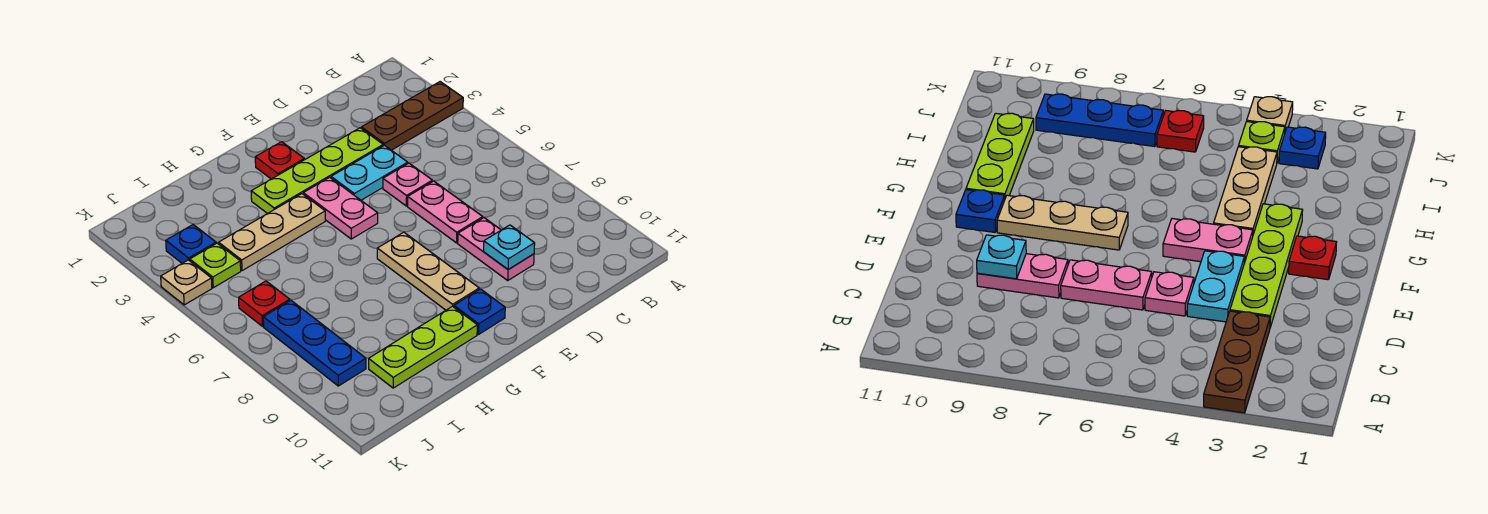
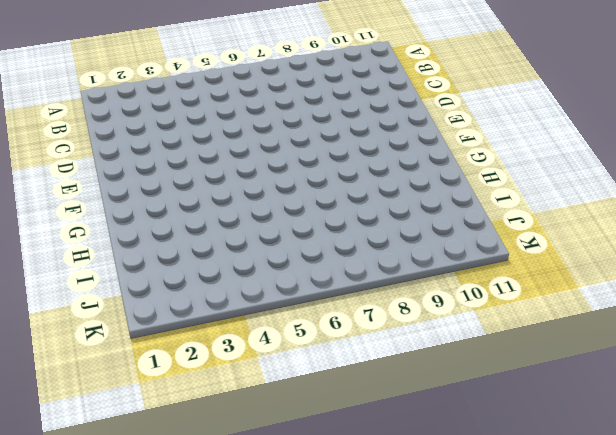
none -> brown plate A3:C3 level 1
none -> lime plate D3:G3 level 1
none -> cyan plate D4:E4 level 1

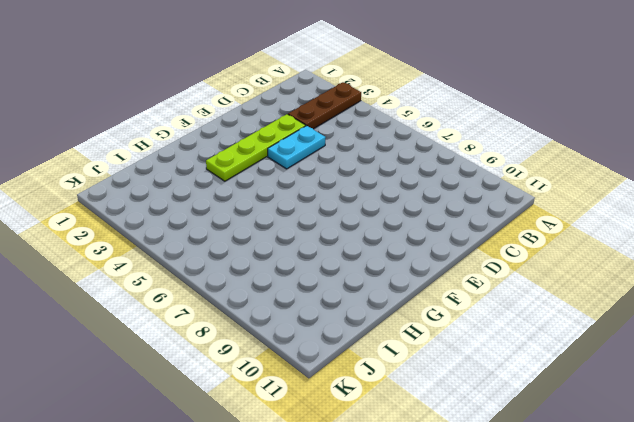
none -> pink plate D5 level 1
none -> pink plate D6:D7 level 1
none -> pink plate D8:D9 level 1

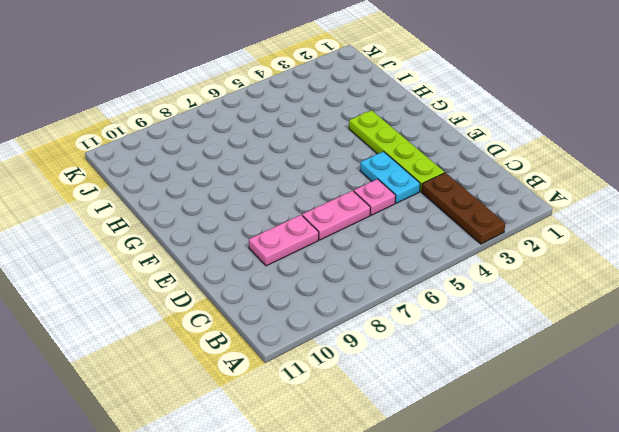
none -> red plate F2 level 1
none -> pink plate F4:F5 level 1
none -> tan plate F7:F9 level 1

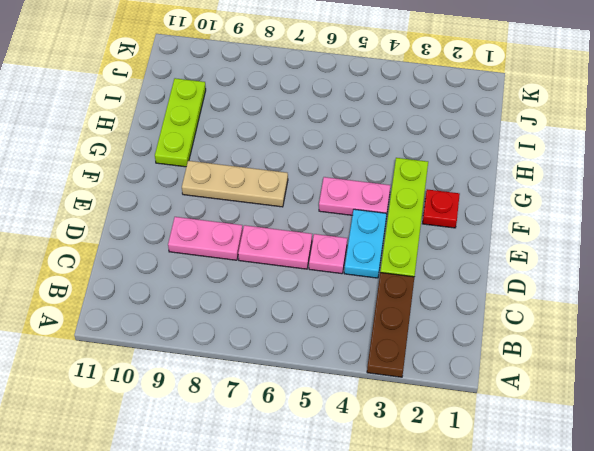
none -> blue plate F10 level 1
none -> tan plate G4:I4 level 1
none -> blue plate J3 level 1

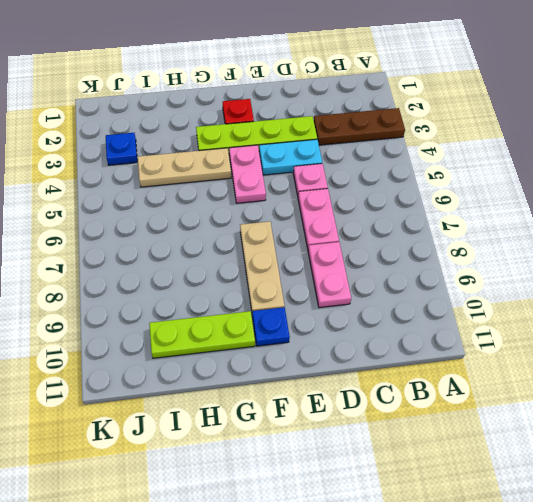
none -> lime plate J4 level 1
none -> red plate J6 level 1
none -> blue plate J7:J9 level 1

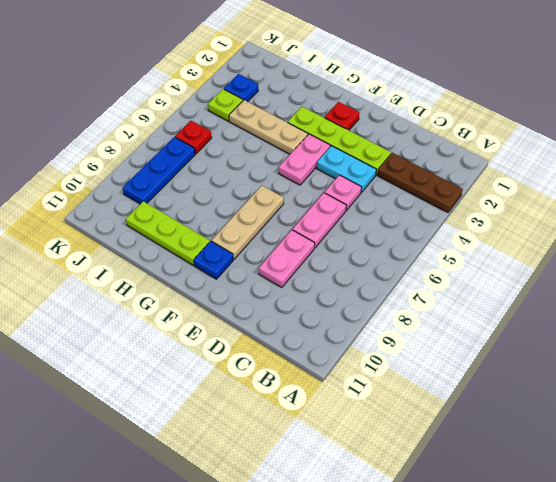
none -> tan plate K4 level 1
none -> cyan plate D9 level 2

